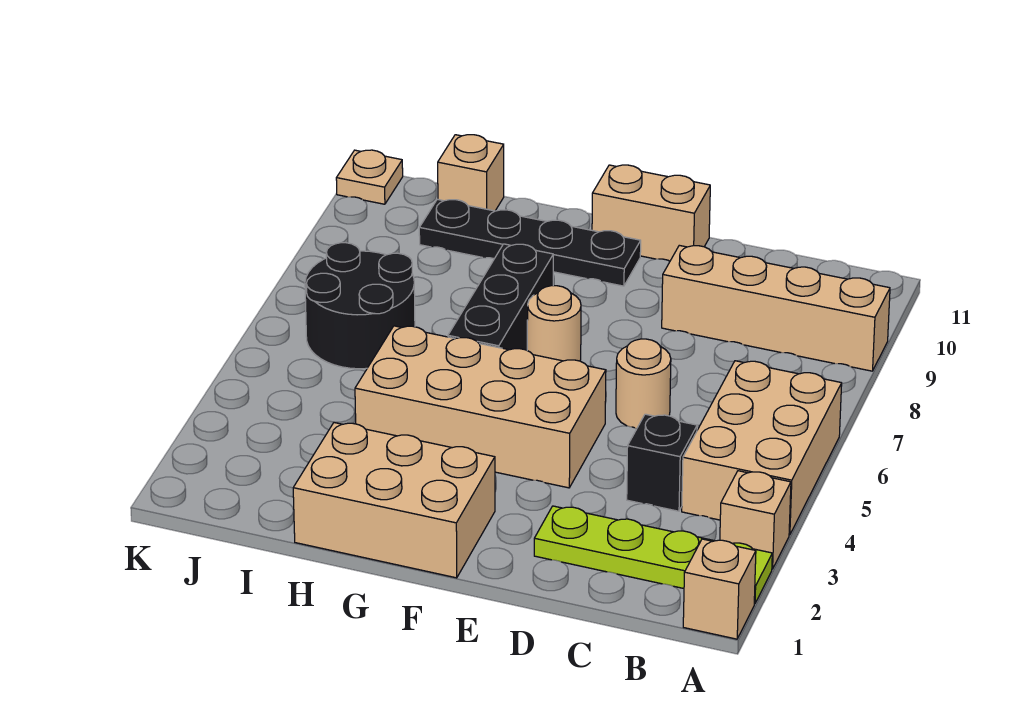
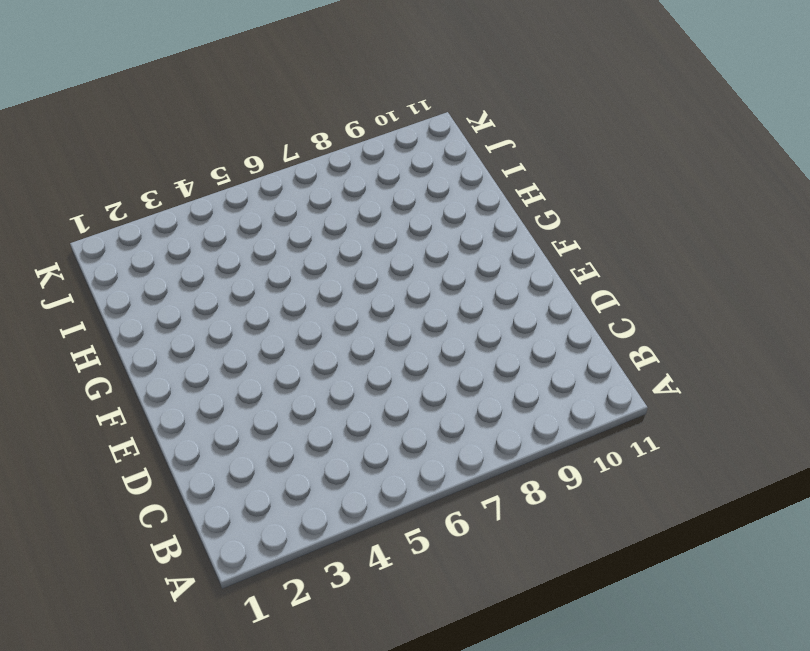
none -> tan brick A1 level 1
none -> lime plate A2:D2 level 1
none -> tan brick A3 level 1

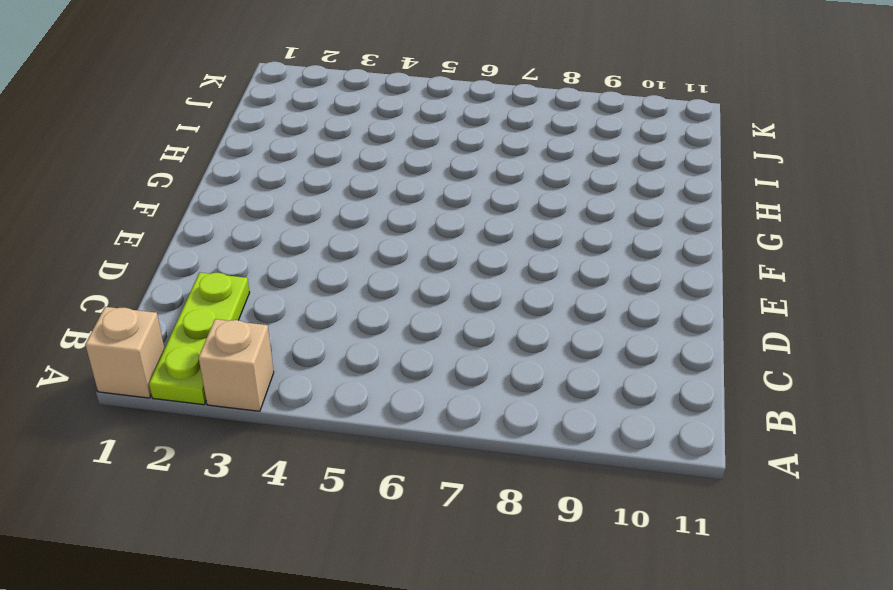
lime plate A2:C2 level 1 -> lime plate A2:D2 level 1
none -> tan brick A4:B6 level 1
none -> tan brick A9:D9 level 1
none -> black brick C4 level 1

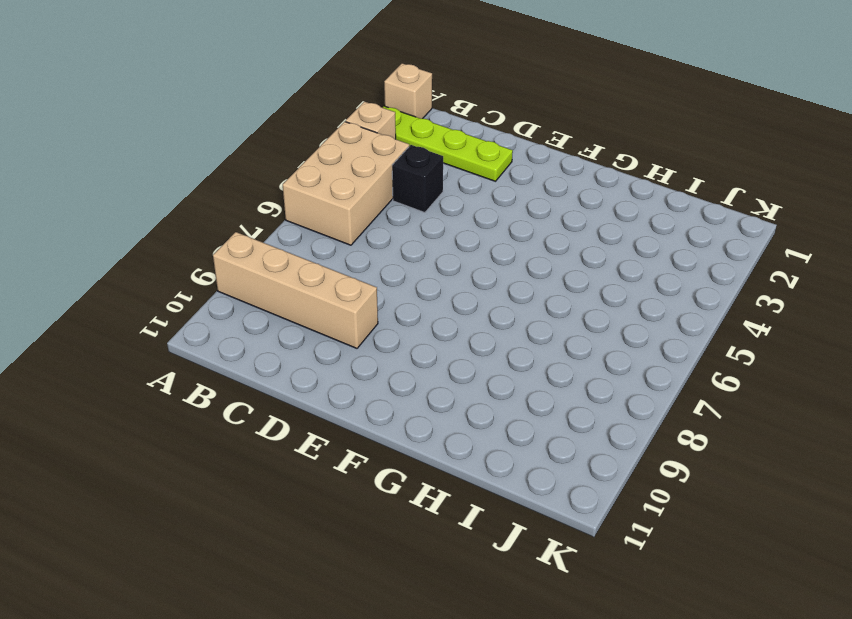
none -> tan round brick D6 level 1
none -> tan brick E4:H5 level 1
none -> tan brick E11:F11 level 1

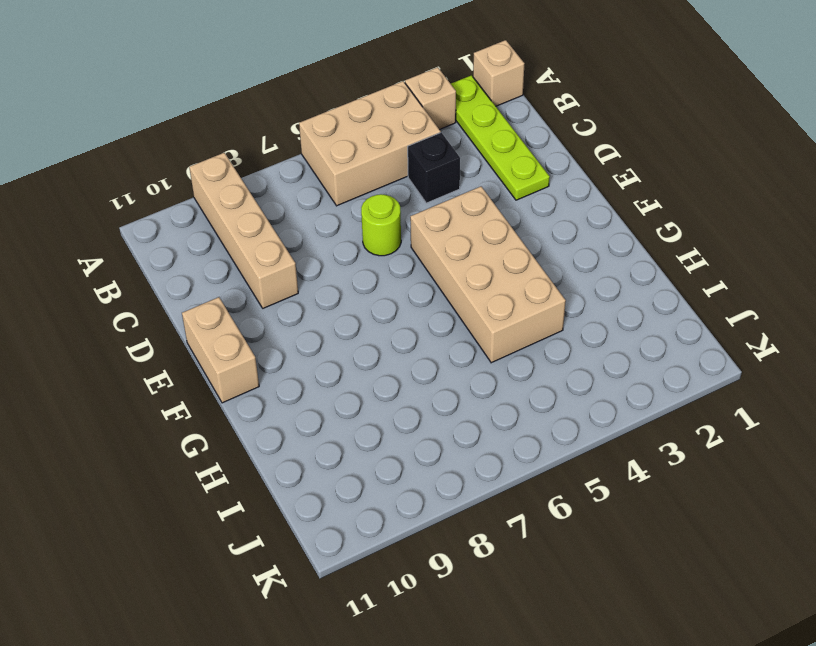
lime round brick D6 level 1 -> tan round brick D6 level 1
none -> tan brick F1:H2 level 1
none -> tan round brick F7 level 1
none -> black plate F10:I10 level 1

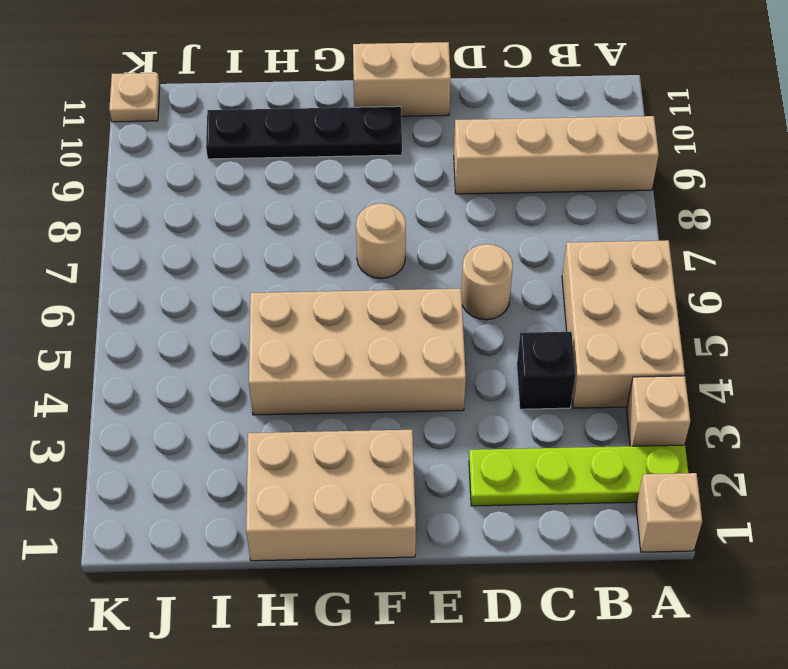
none -> black brick G6:G8 level 1
none -> black round brick I6:J7 level 1
none -> tan brick I11 level 1

